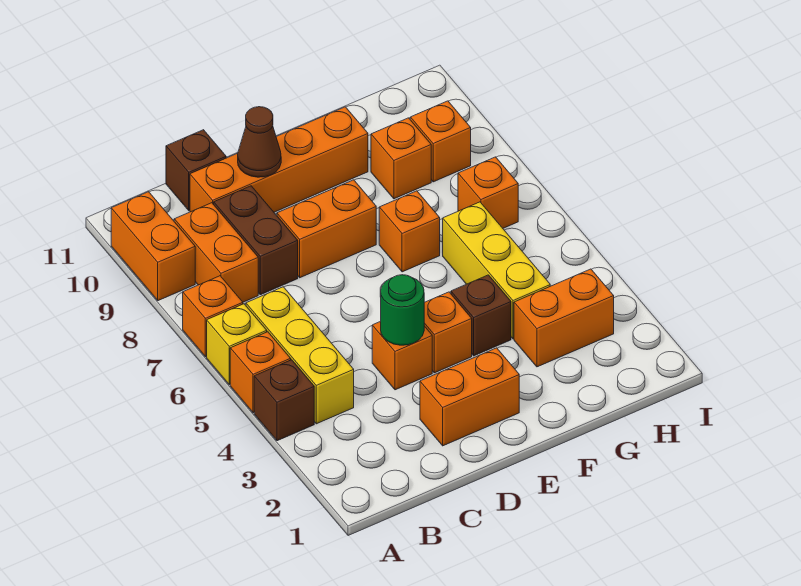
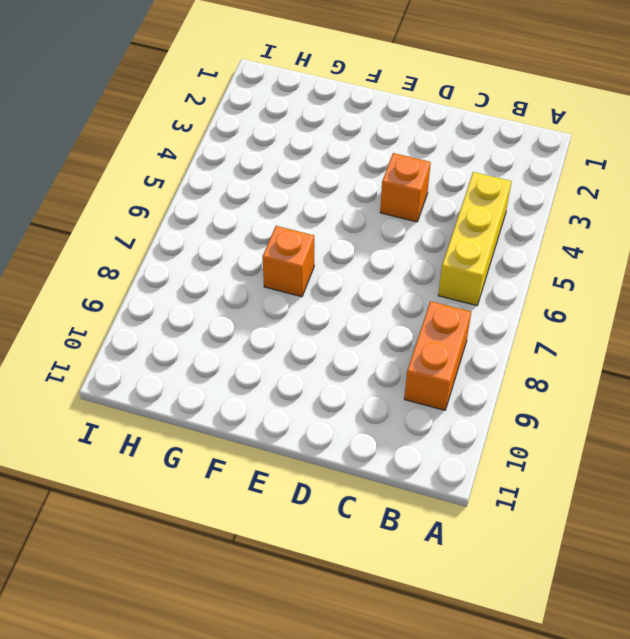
none -> brown brick A4 level 1
none -> orange brick A5 level 1
none -> yellow brick A6 level 1

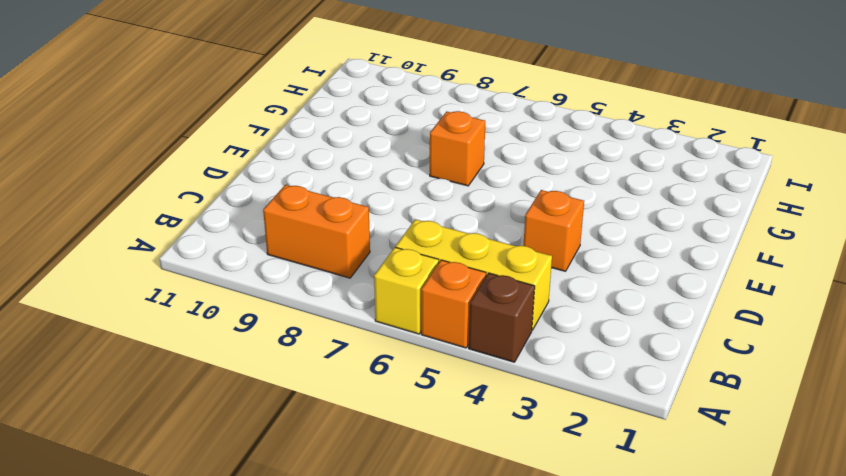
none -> orange brick A7 level 1
none -> orange brick A9:A10 level 1
none -> brown brick C8:C9 level 1

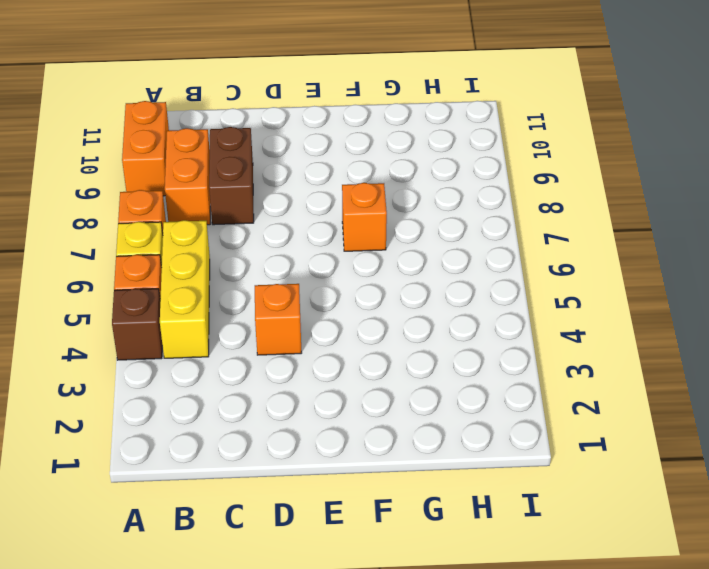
none -> orange brick C10:F10 level 1
none -> brown brick C11 level 1
none -> orange brick D2:E2 level 1

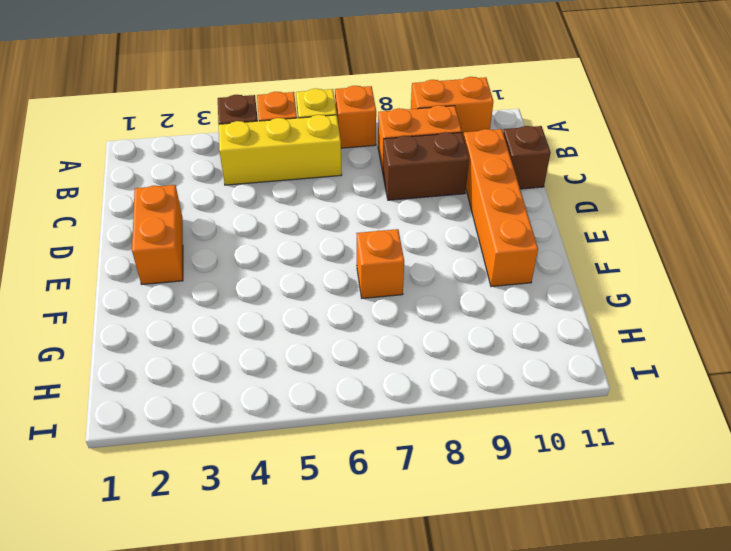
none -> orange brick D4 level 1
none -> orange brick D8:E8 level 1
none -> orange brick E4 level 1

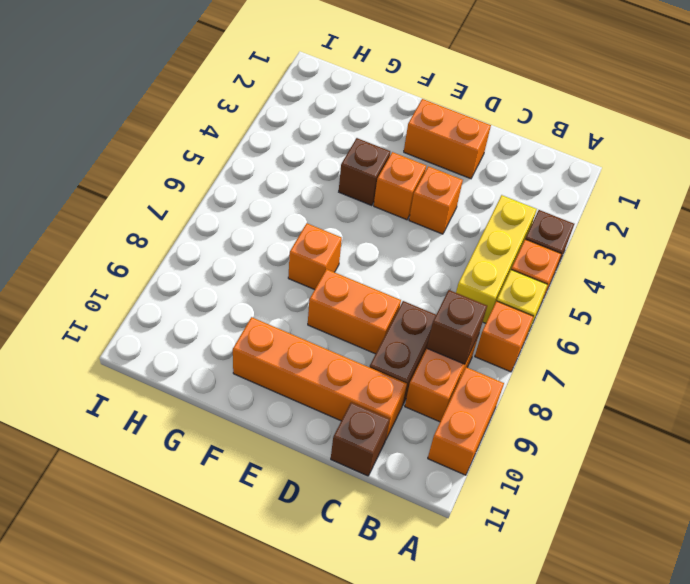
brown brick B8 level 2 -> none
none -> orange brick G3:H3 level 1
none -> yellow brick G4:G6 level 1
none -> orange brick G9 level 1

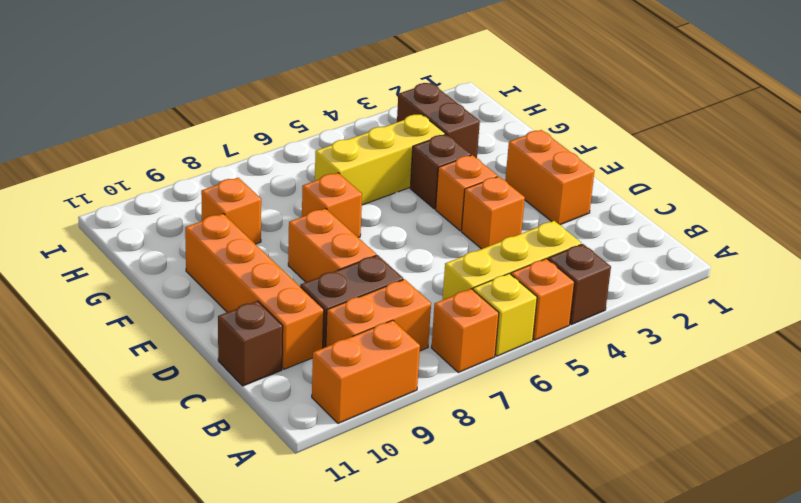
brown brick G3:H3 level 1 -> orange brick G3:H3 level 1
none -> orange brick H7 level 1
none -> orange brick H9 level 1
none -> green round brick D4 level 2

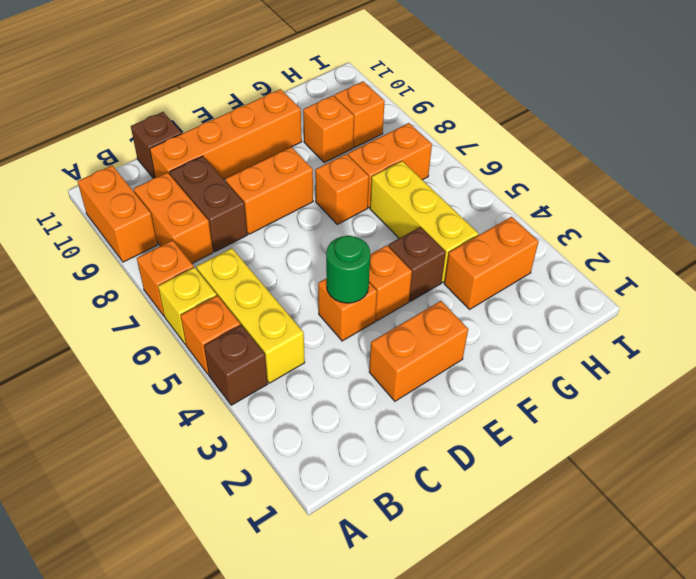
orange brick G7:H7 level 1 -> orange brick H7 level 1
none -> brown cone D10 level 2

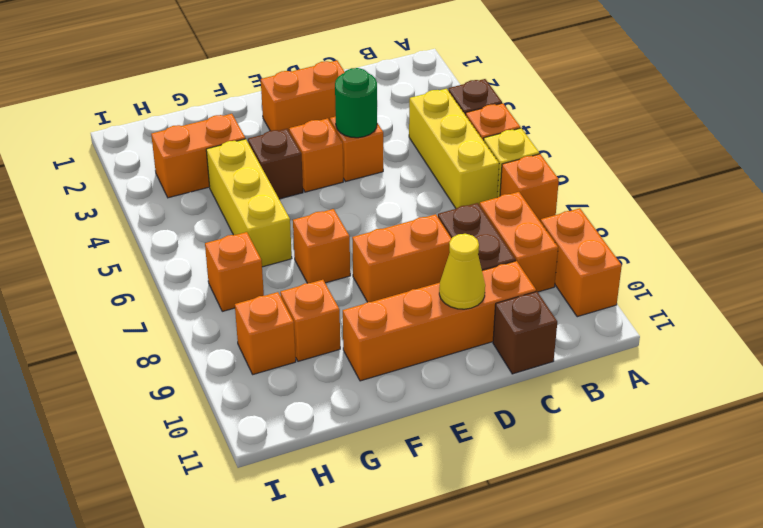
yellow cone D10 level 2 -> brown cone D10 level 2

